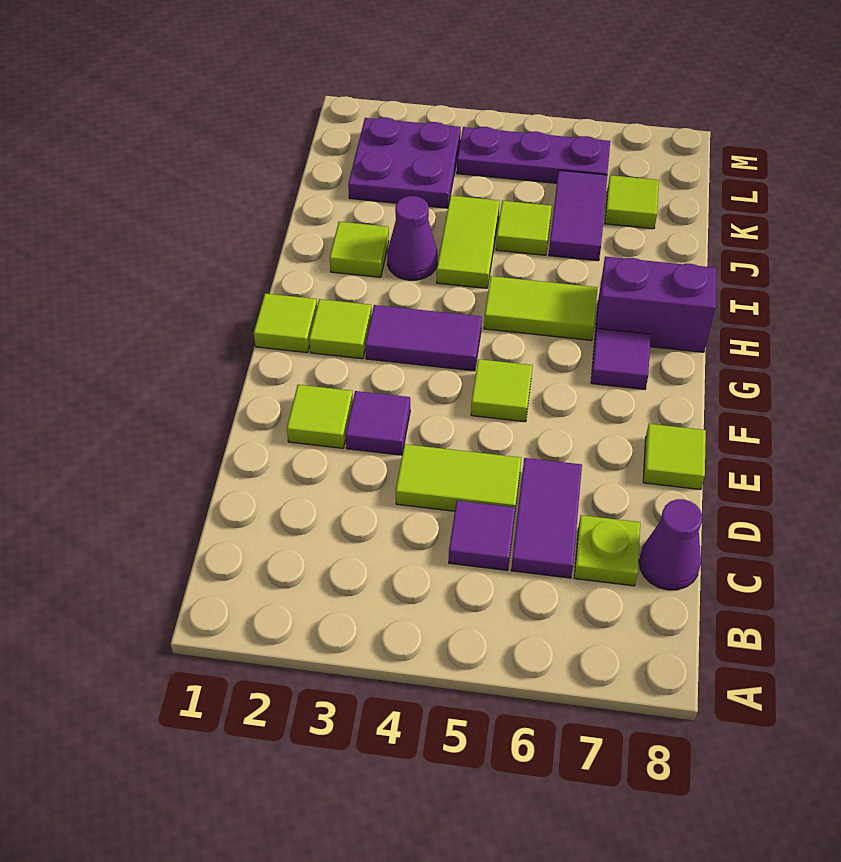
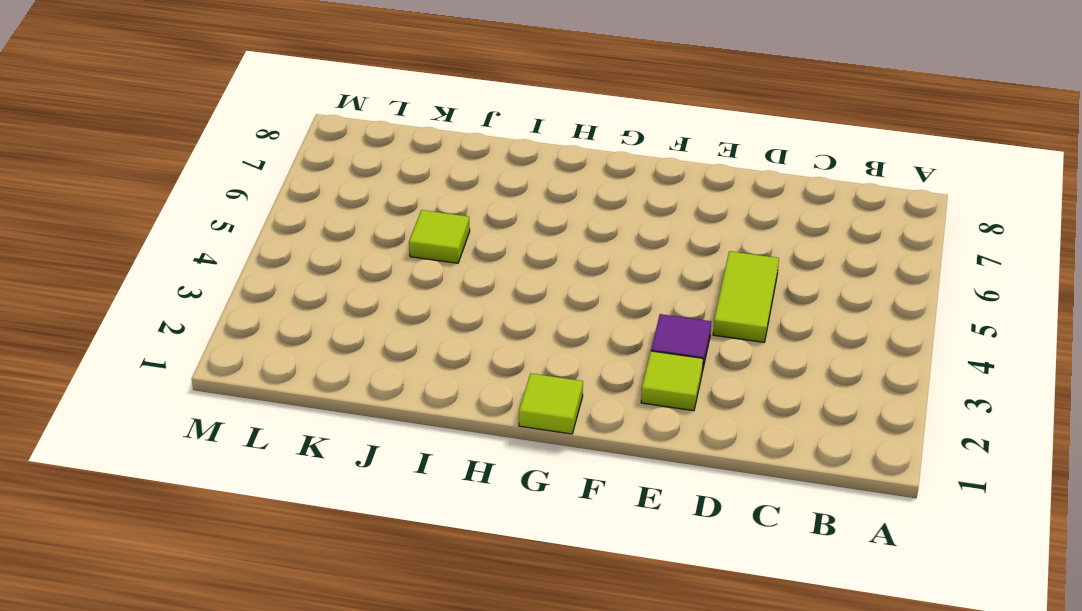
none -> purple tile C5 level 1
none -> purple tile C6:D6 level 1
none -> lime plate C7 level 1

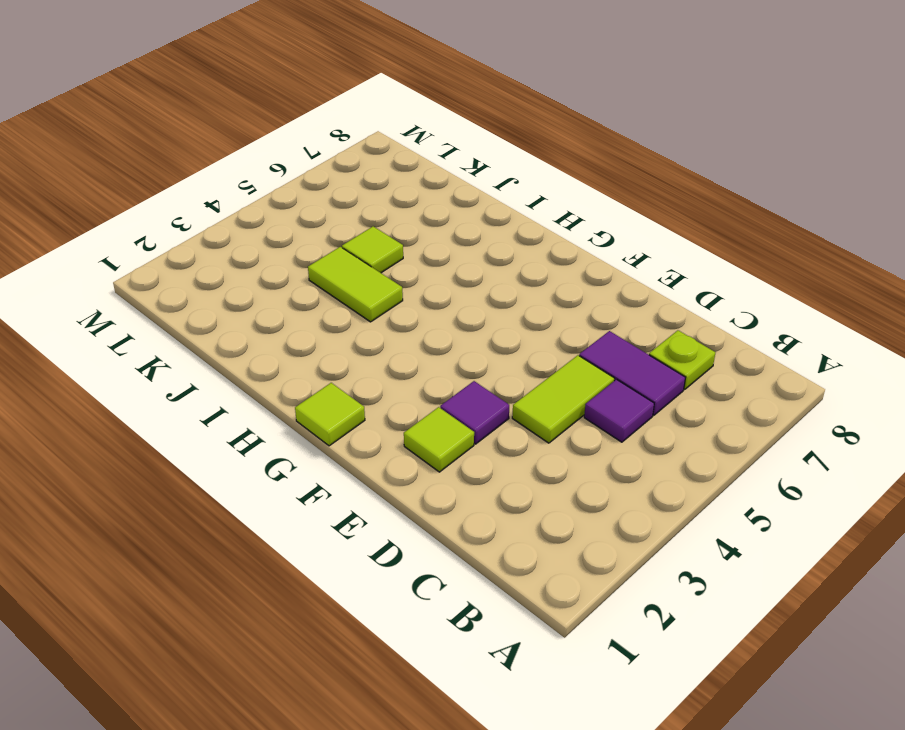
none -> purple cone C8 level 1
none -> lime tile E8 level 1
none -> lime tile F5 level 1

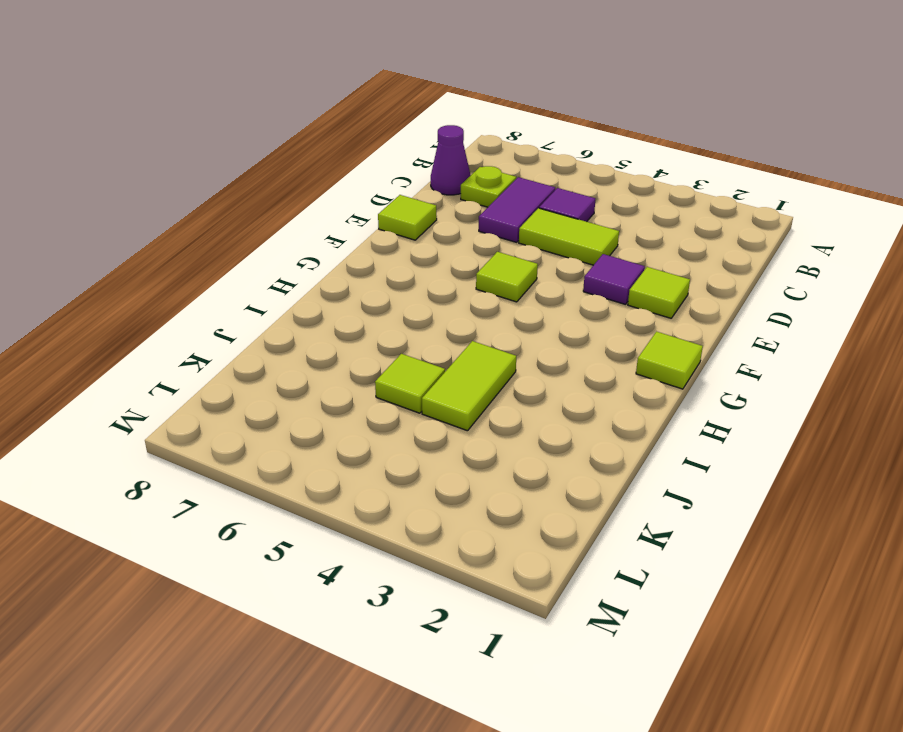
none -> lime tile G2 level 1
none -> purple tile G3:G4 level 1
none -> purple tile G7 level 1

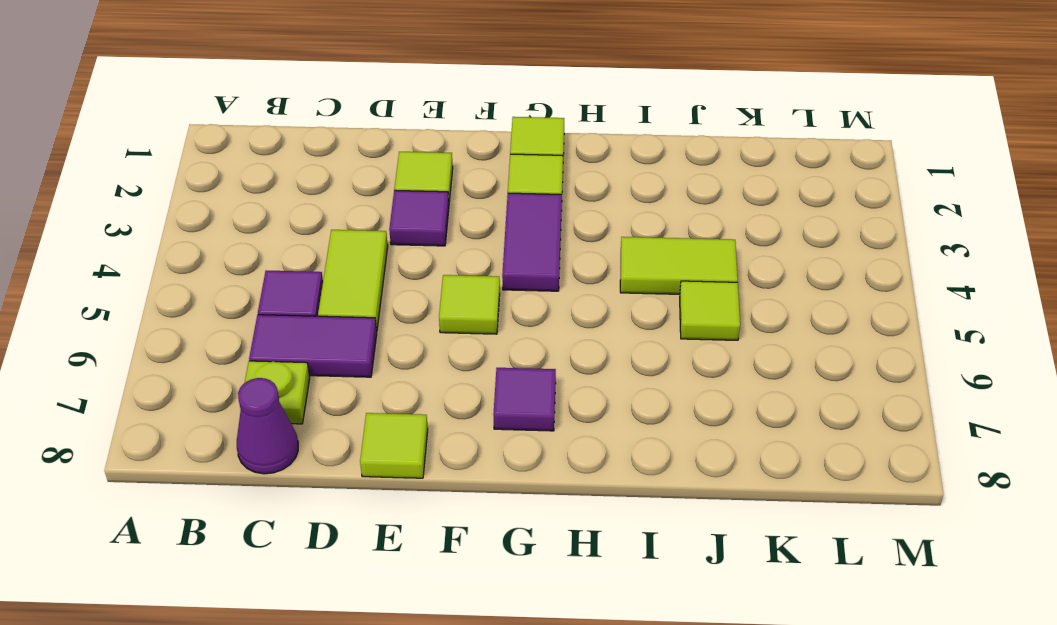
none -> lime tile H5:H6 level 1
none -> purple brick H7:H8 level 1
none -> lime tile I2 level 1

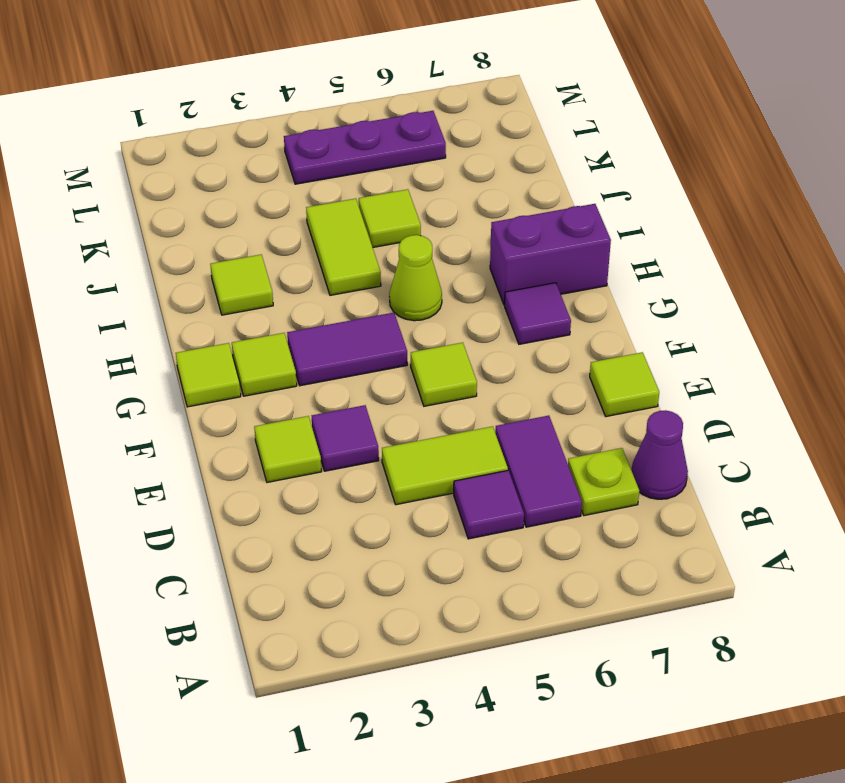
lime cone H5 level 1 -> lime tile H5:H6 level 1
none -> purple cone I3 level 1
none -> purple tile J6:K6 level 1
none -> purple plate K2:L3 level 1

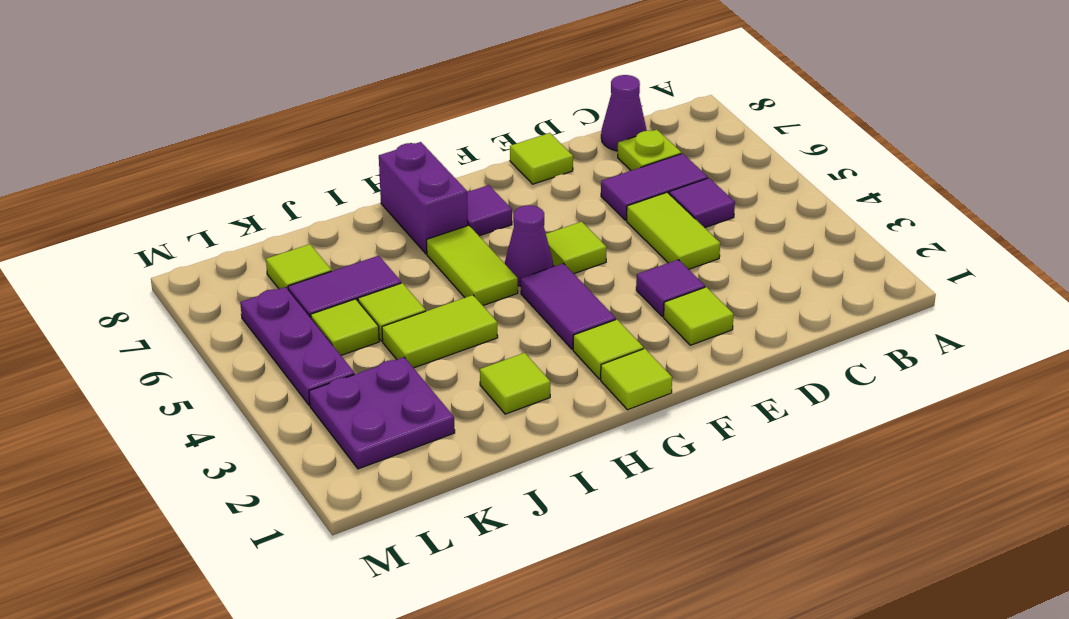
purple cone G5 level 1 -> purple cone I3 level 1
lime tile K5 level 1 -> none

